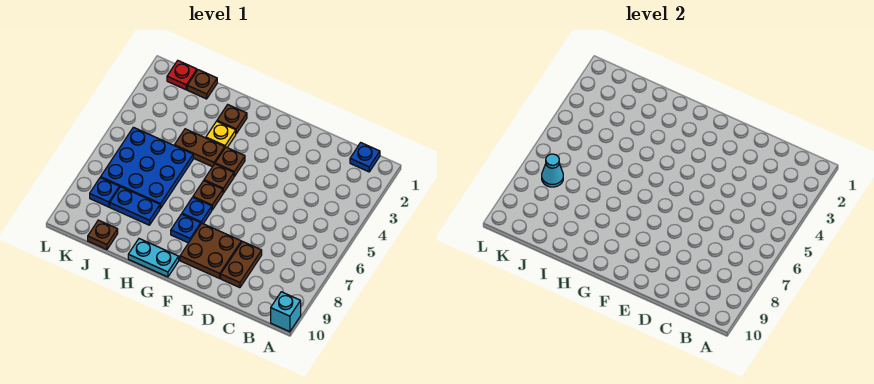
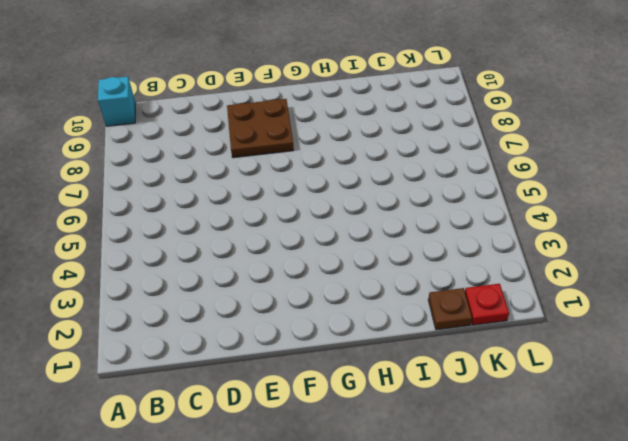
none -> blue plate B1 level 1
none -> brown plate D8:D9 level 1
none -> brown plate G4 level 1

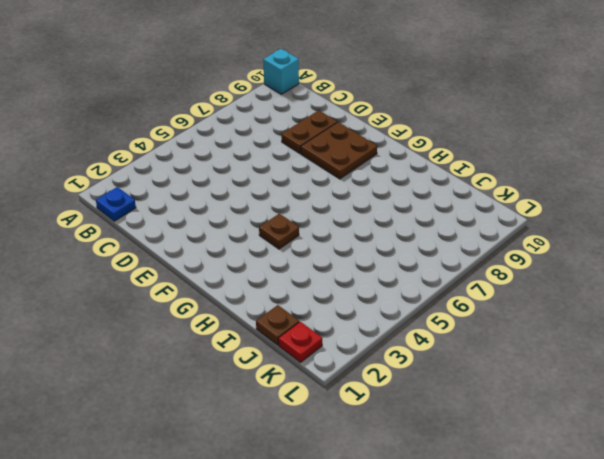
none -> brown plate G5 level 1
none -> brown plate G6 level 1
none -> blue plate G7 level 1

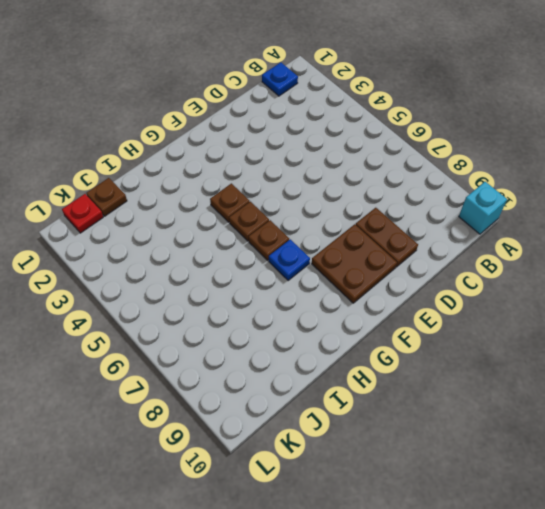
none -> blue plate G8 level 1
none -> cyan plate G10:H10 level 1
none -> brown plate H2 level 1

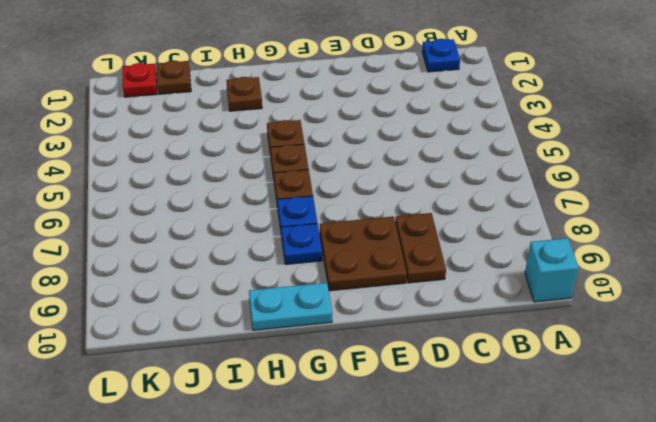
none -> yellow plate H3 level 1
none -> brown plate H4:I4 level 1
none -> blue plate I5:K7 level 1

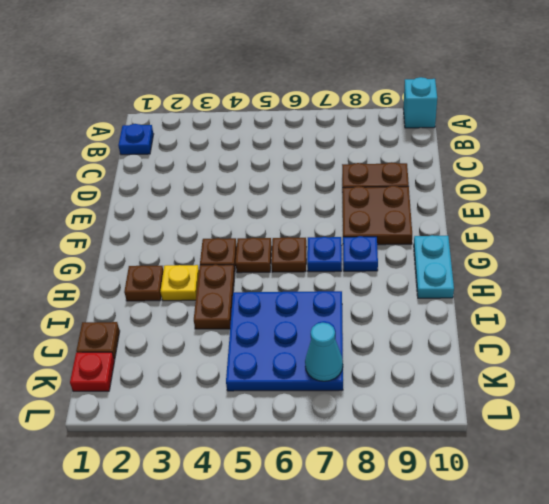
none -> blue plate I8:J8 level 1
none -> brown plate J10 level 1
none -> blue plate K8 level 1

